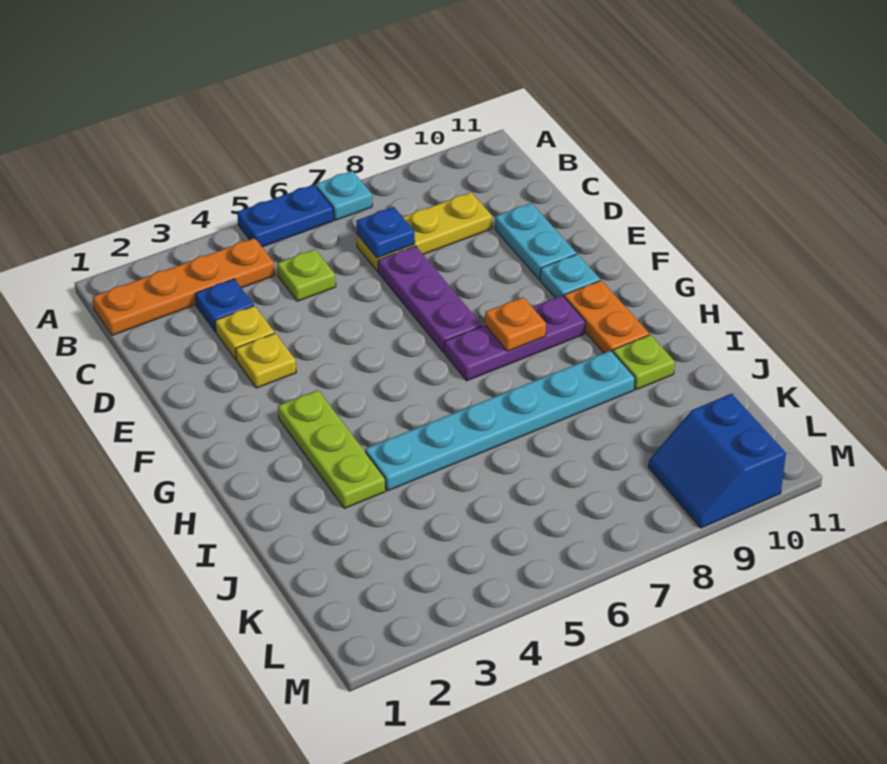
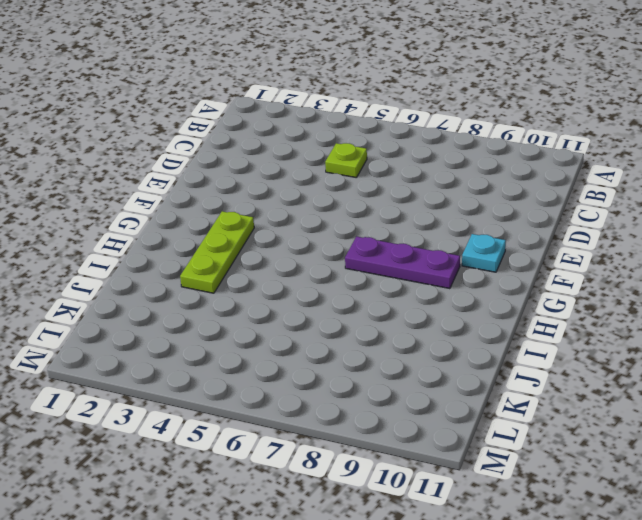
none -> blue plate A5:A6 level 1
none -> cyan plate A7 level 1
none -> orange plate B1:B4 level 1

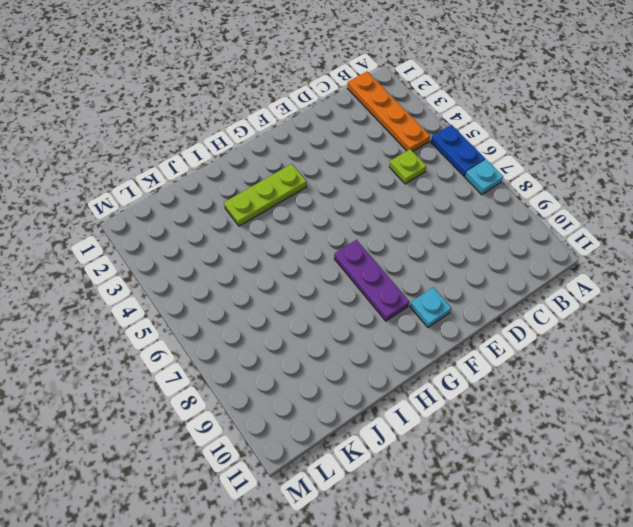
none -> blue plate C3 level 1
none -> yellow plate C7:C9 level 1
none -> yellow plate D3 level 1

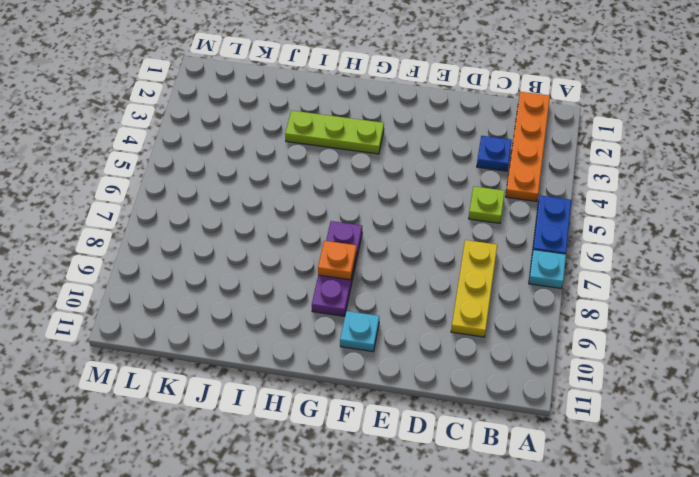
none -> yellow plate D3 level 1
none -> purple plate D7:F7 level 1
none -> cyan plate D10:E10 level 1

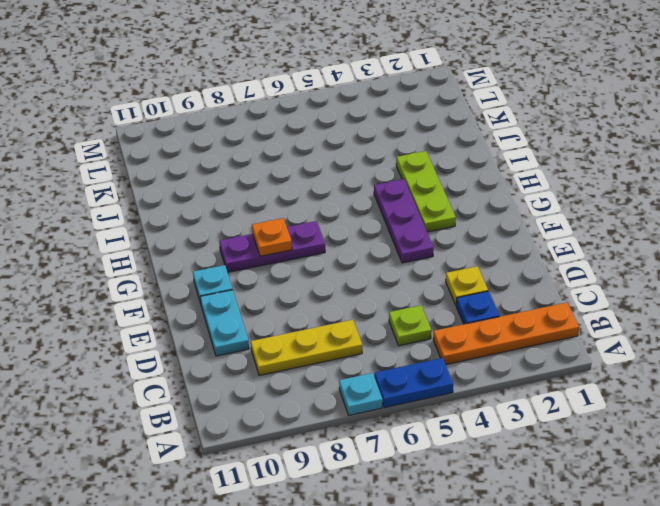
purple plate F4:H4 level 1 -> purple plate D7:F7 level 1
none -> yellow plate E3 level 1
none -> orange plate G10:H10 level 1
none -> cyan plate I4:I9 level 1

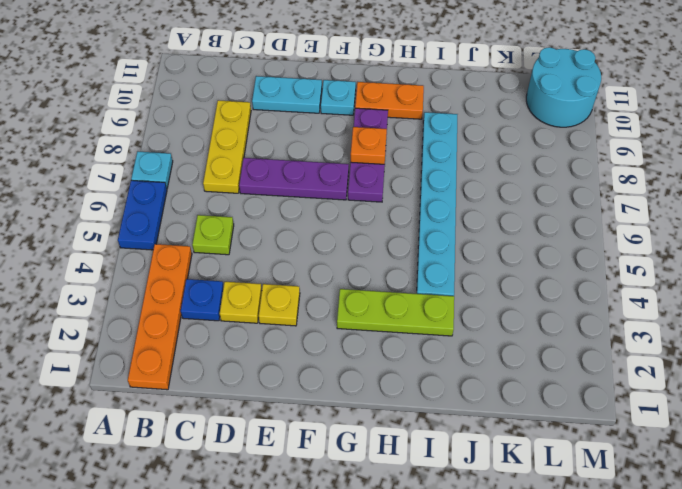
cyan round brick L10:M11 level 1 -> blue slope L9:M10 level 1 top 10
none -> lime plate I10 level 1
none -> blue plate C7 level 2

